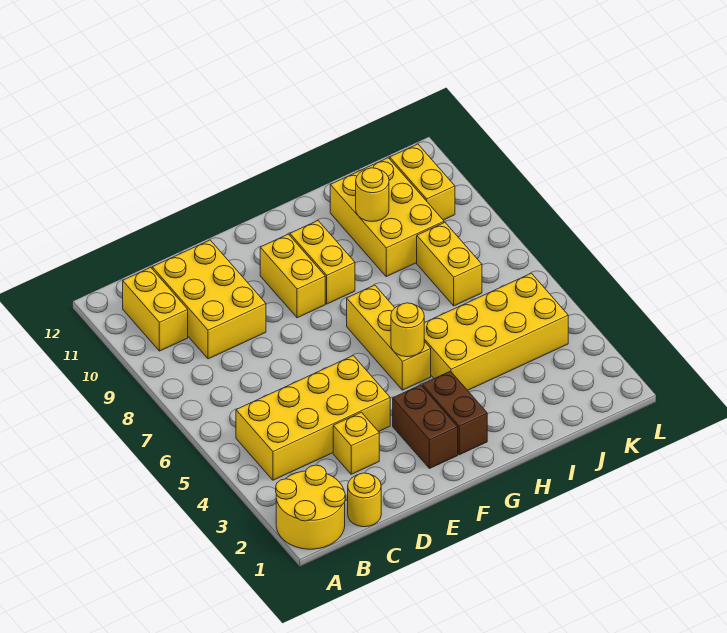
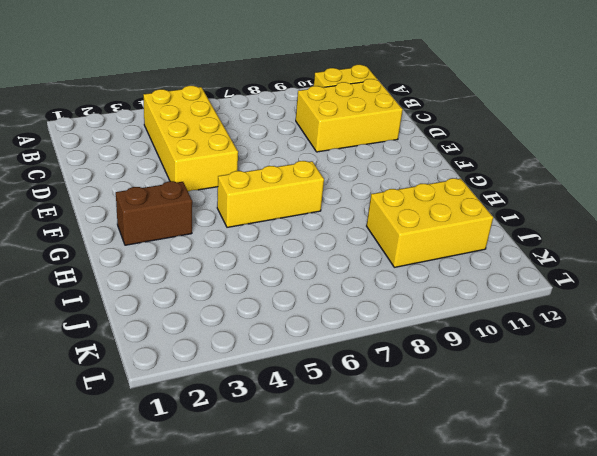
none -> yellow round brick A1:B2 level 1
none -> yellow round brick C1 level 1
none -> yellow brick D3 level 1

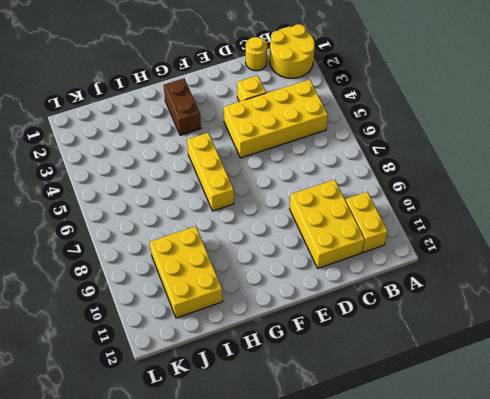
none -> brown brick F2:F3 level 1
none -> yellow brick F9:F10 level 1
none -> yellow brick G9:G10 level 1

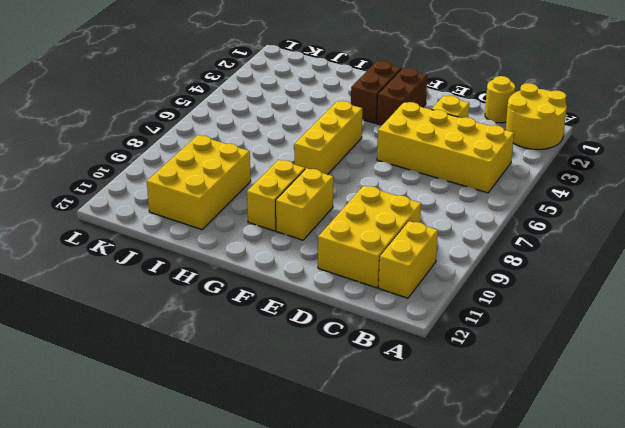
none -> yellow brick H4:K5 level 1
none -> yellow brick J7:J8 level 1
none -> yellow brick K10:K11 level 1

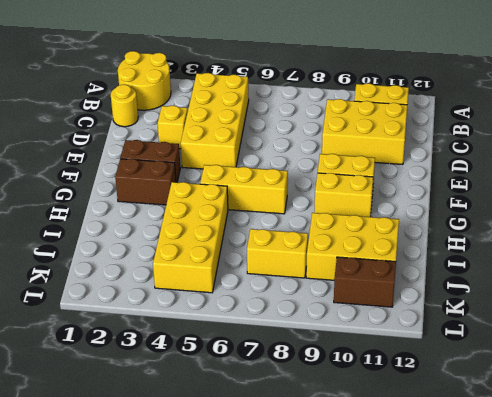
brown brick K10:K11 level 1 -> yellow brick K10:K11 level 1
none -> yellow round brick G5 level 2
none -> yellow round brick I10 level 2

